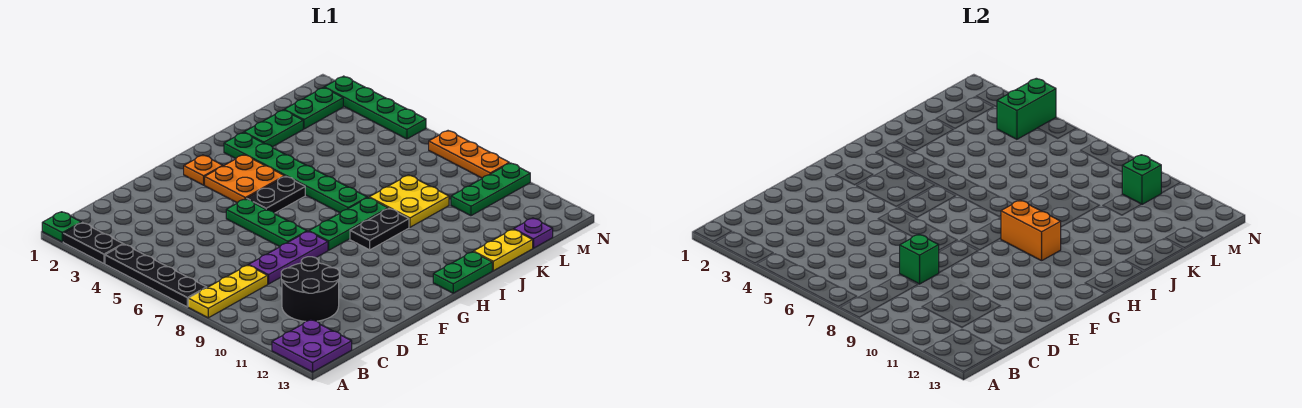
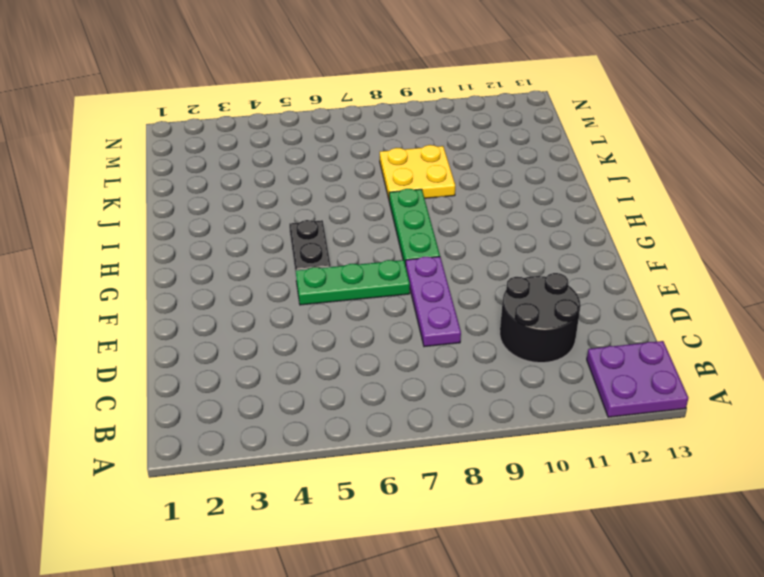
none -> green plate A1 level 1
none -> black plate A2:A3 level 1
none -> black plate A4:A7 level 1

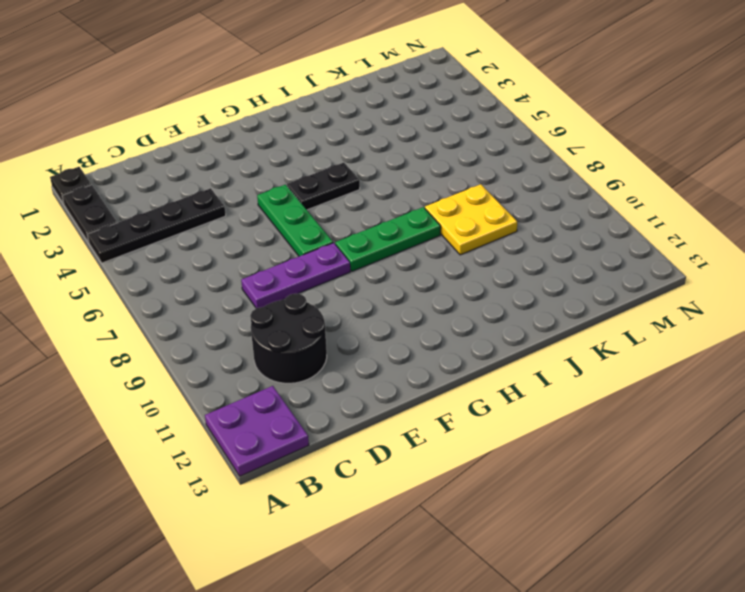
black plate A1 level 1 -> green plate A1 level 1
black plate A4:D4 level 1 -> black plate A4:A7 level 1
none -> yellow plate A8:C8 level 1
none -> orange plate G2 level 1
none -> orange plate G3:H4 level 1

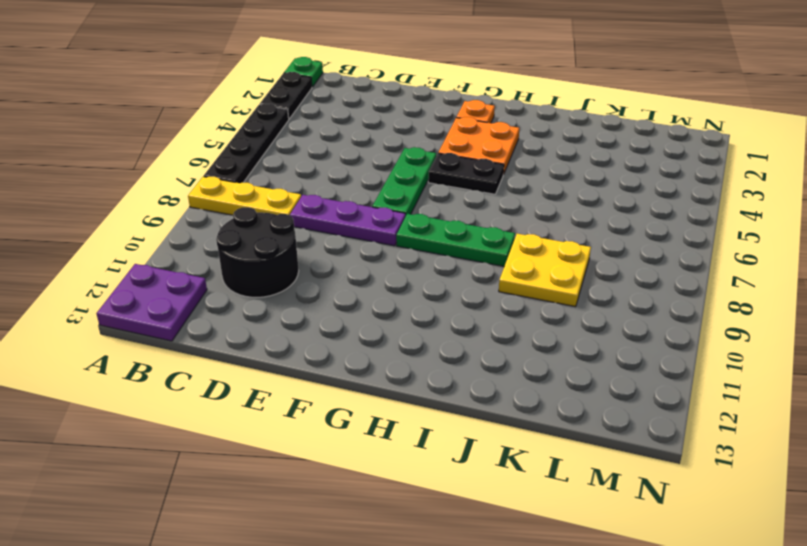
none -> black plate H9:I9 level 1
none -> green plate H13:I13 level 1
none -> green plate I2:I7 level 1

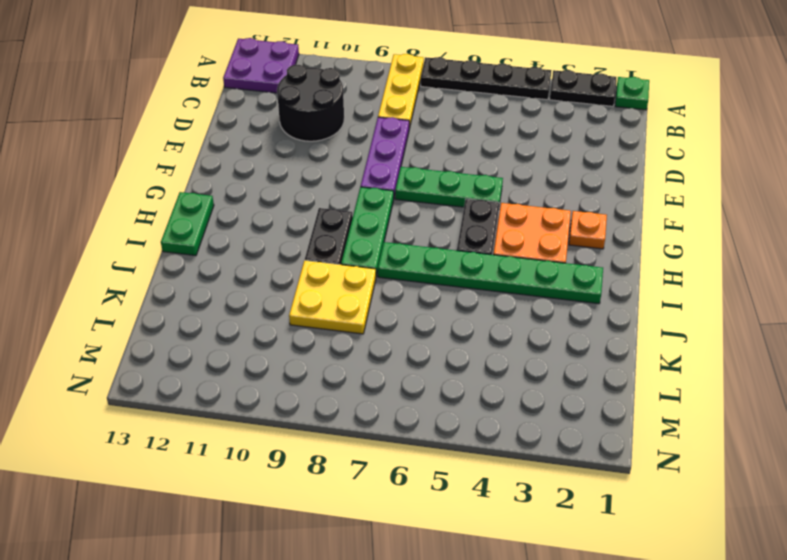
none -> green plate J2:K2 level 1
none -> yellow plate J13:K13 level 1
none -> green plate L2:M2 level 1

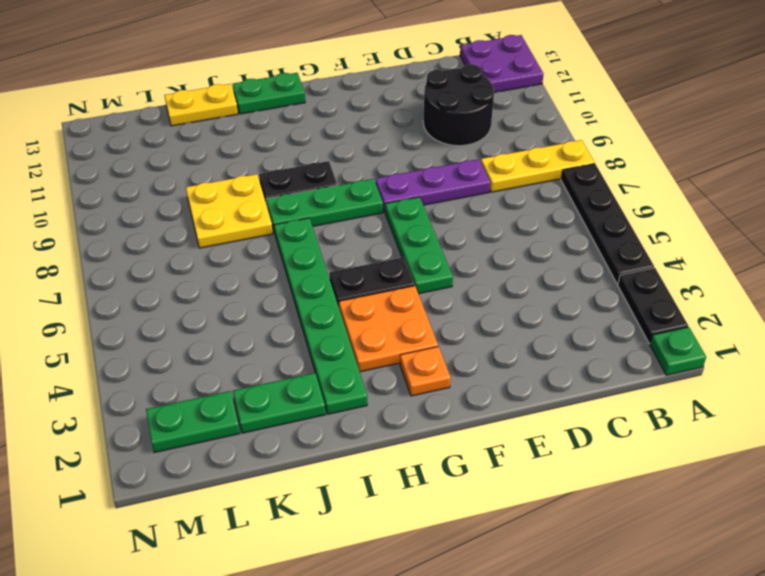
none -> green plate L10:N10 level 1
none -> purple plate L13 level 1
none -> green plate N2:N5 level 1

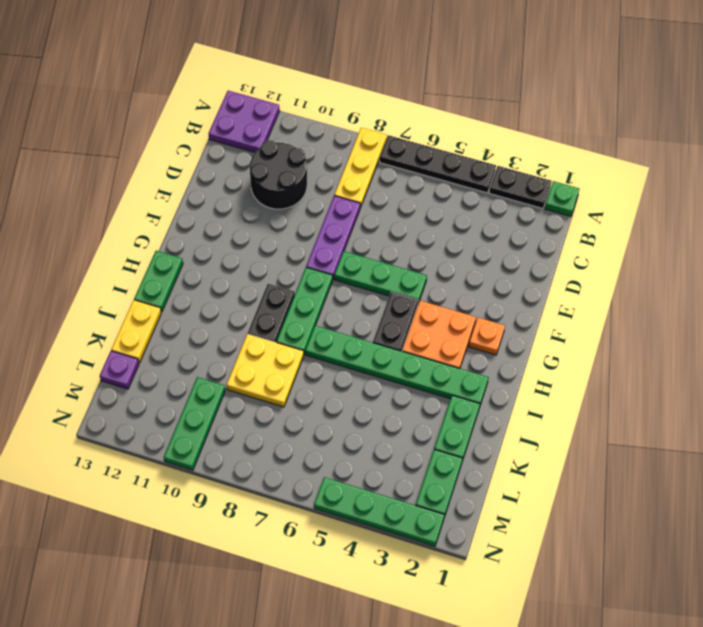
none -> orange plate N7:N9 level 1
none -> green brick D8 level 2
none -> orange brick H9:H10 level 2

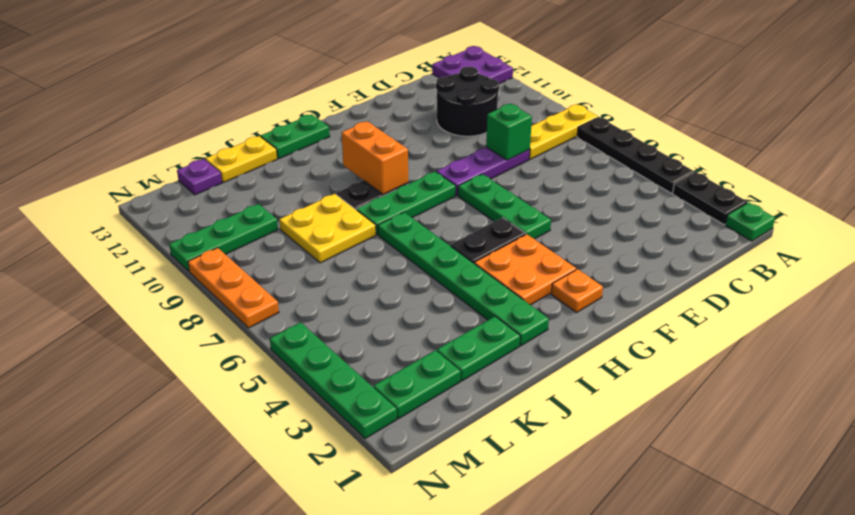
none -> green brick M4:N4 level 2
none -> green brick M10 level 2

